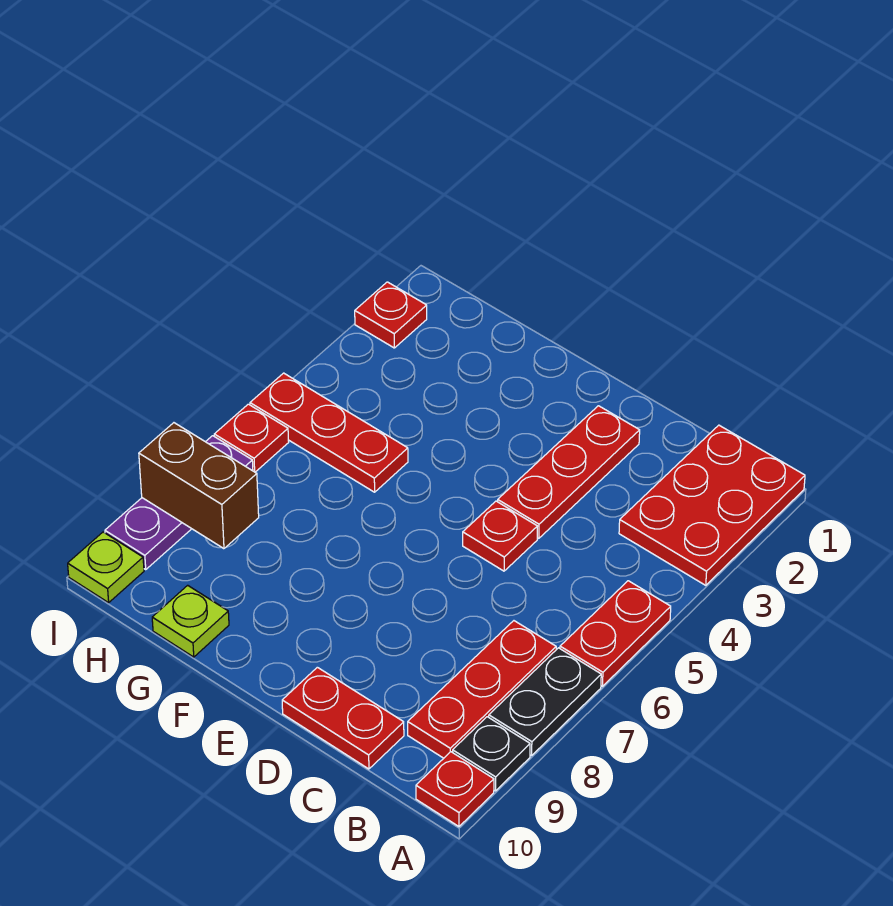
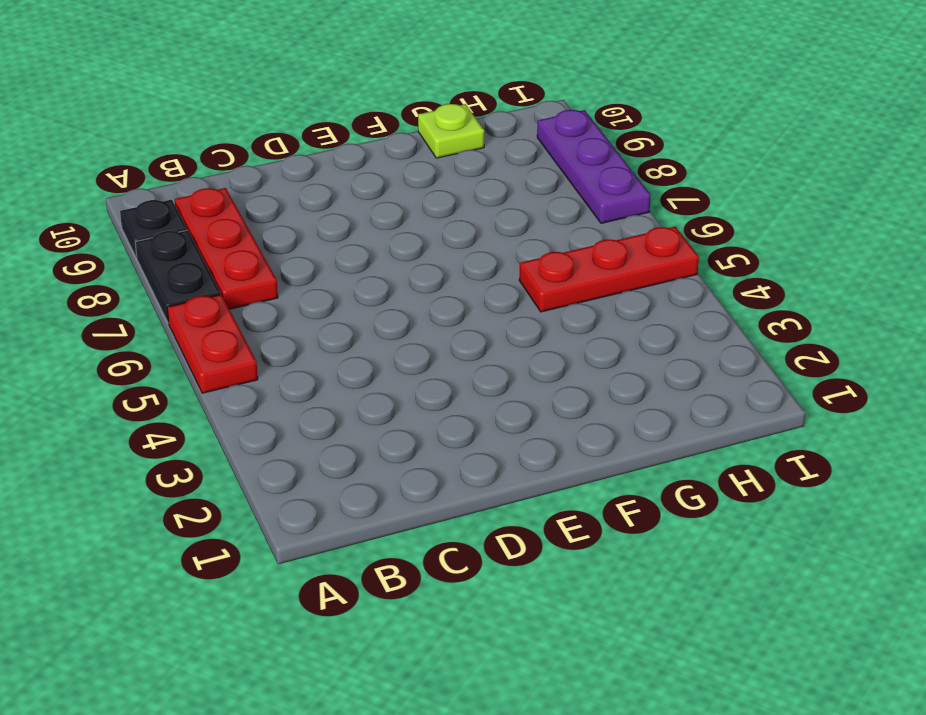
none -> red plate A1:B3 level 1
none -> red plate A10 level 1
none -> red plate C10:D10 level 1

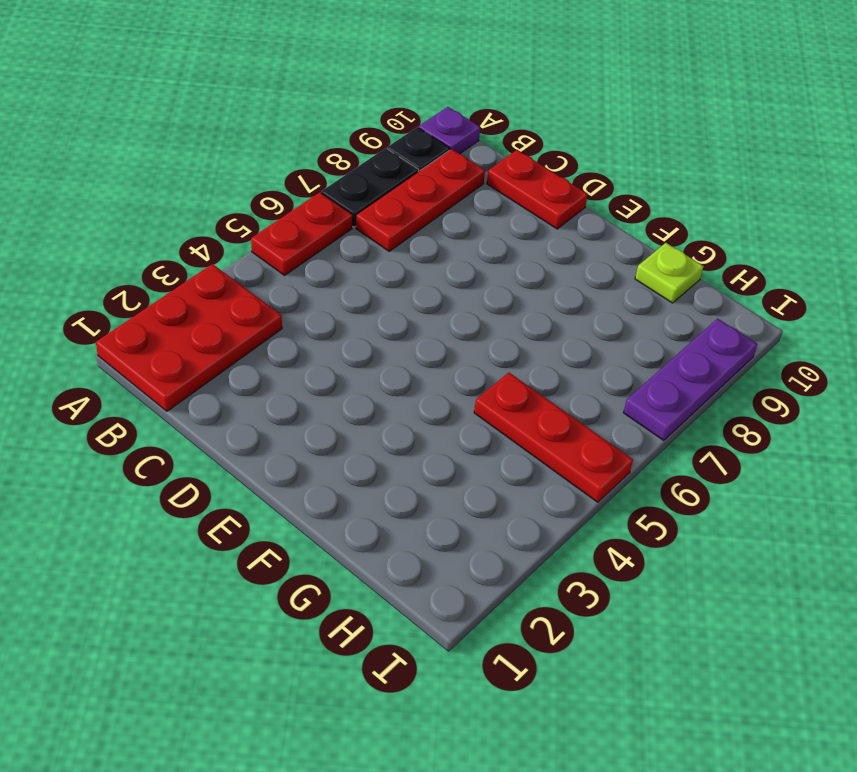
purple plate A10 level 1 -> red plate A10 level 1
none -> red plate D2:D4 level 1
none -> red plate D5 level 1
none -> red plate I2 level 1

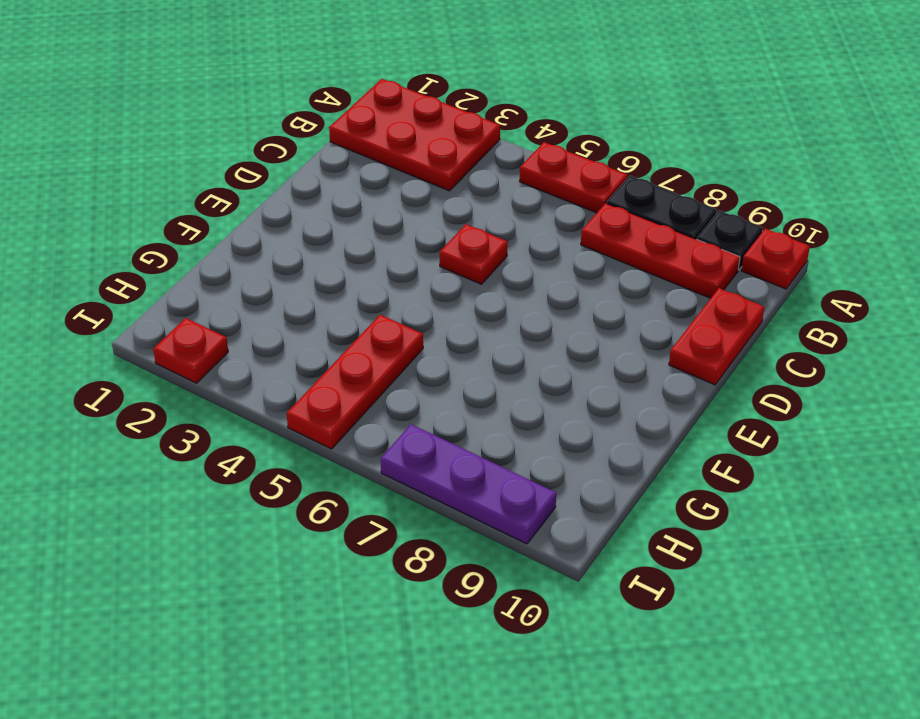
none -> red plate D2:D4 level 1
none -> lime plate G10 level 1
none -> red plate I6 level 1

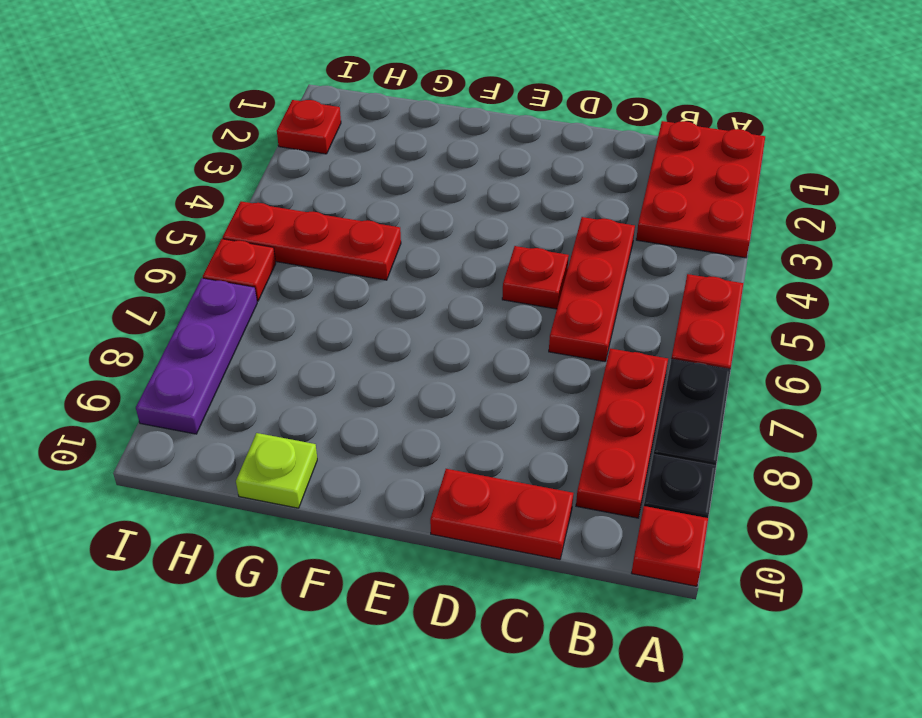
red plate C4:C6 level 1 -> red plate D2:D4 level 1
none -> lime plate I10 level 1
none -> brown brick H8:I8 level 2

